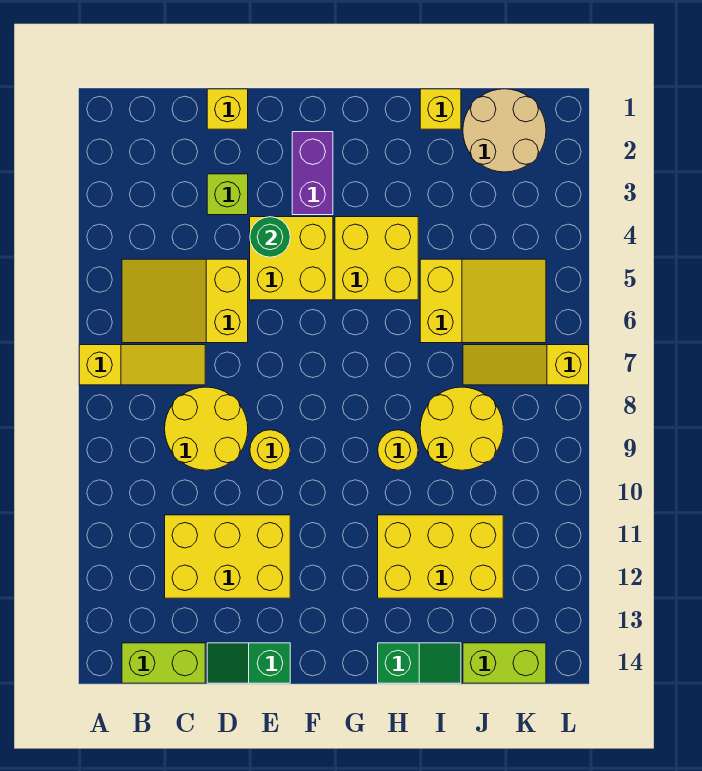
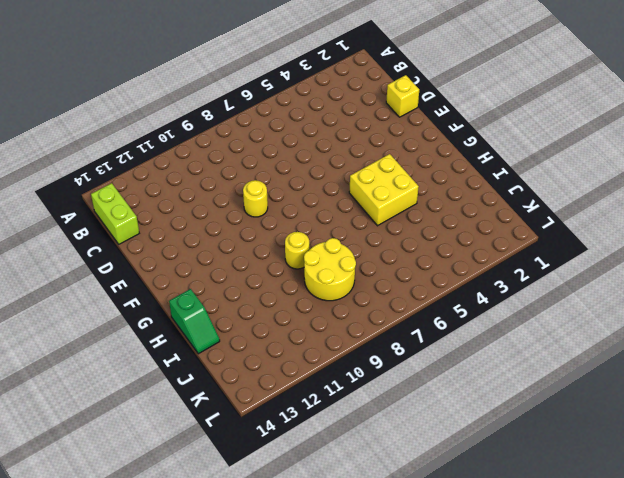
none -> yellow slope A7:C7 level 1 top A
none -> yellow slope B5:D6 level 1 top D
none -> yellow round brick C8:D9 level 1

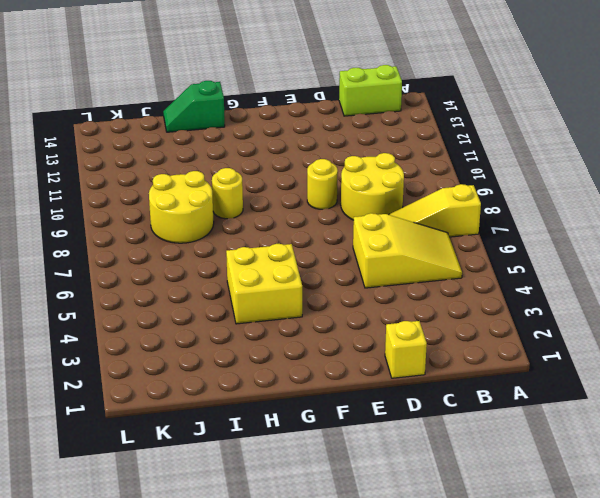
none -> yellow brick C11:E12 level 1
none -> lime brick D3 level 1
none -> green slope D14:E14 level 1 top E

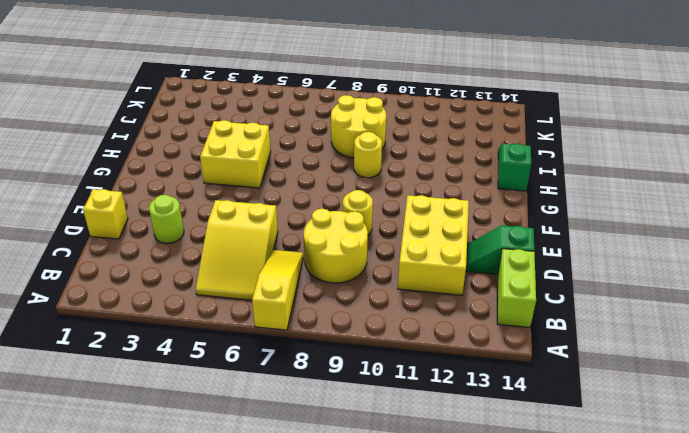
lime round brick D3 level 1 -> lime brick D3 level 1
green slope D13:D14 level 1 top 14 -> green slope D14:E14 level 1 top E
none -> yellow brick E4:F5 level 1
none -> purple brick F2:F3 level 1
none -> yellow brick H11:J12 level 1

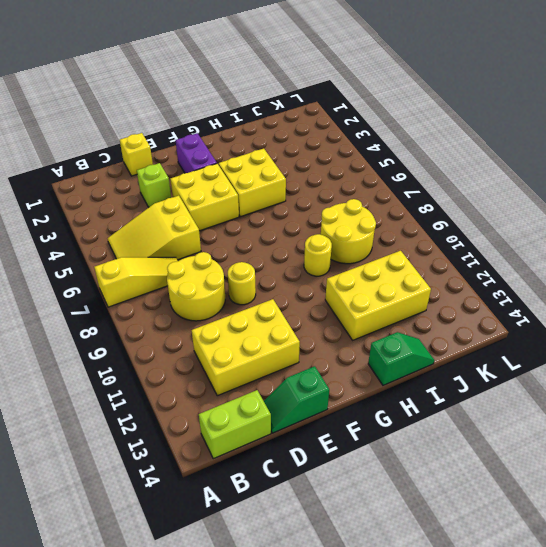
none -> yellow brick I1 level 1
none -> yellow slope I5:K6 level 1 top I
none -> tan round brick J1:K2 level 1

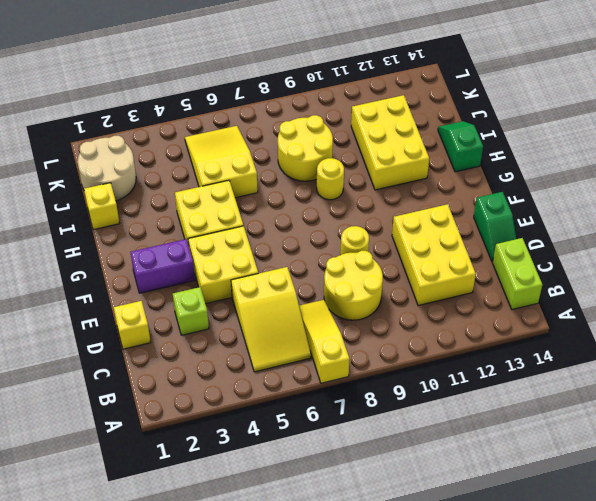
none -> yellow slope J7:L7 level 1 top L
none -> lime brick J14:K14 level 1
none -> green round brick E4 level 2

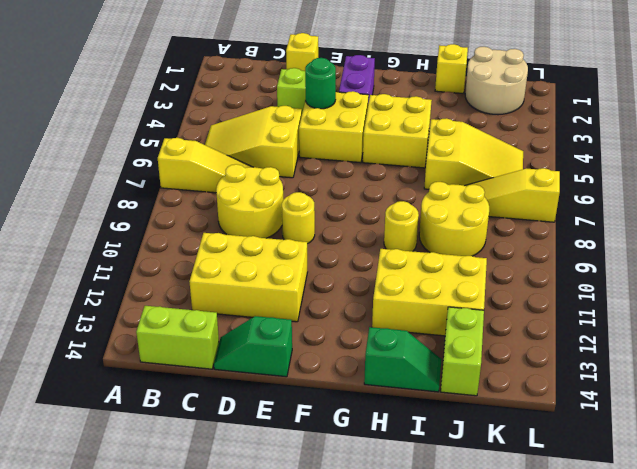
lime brick J13:J14 level 1 -> lime brick J14:K14 level 1

